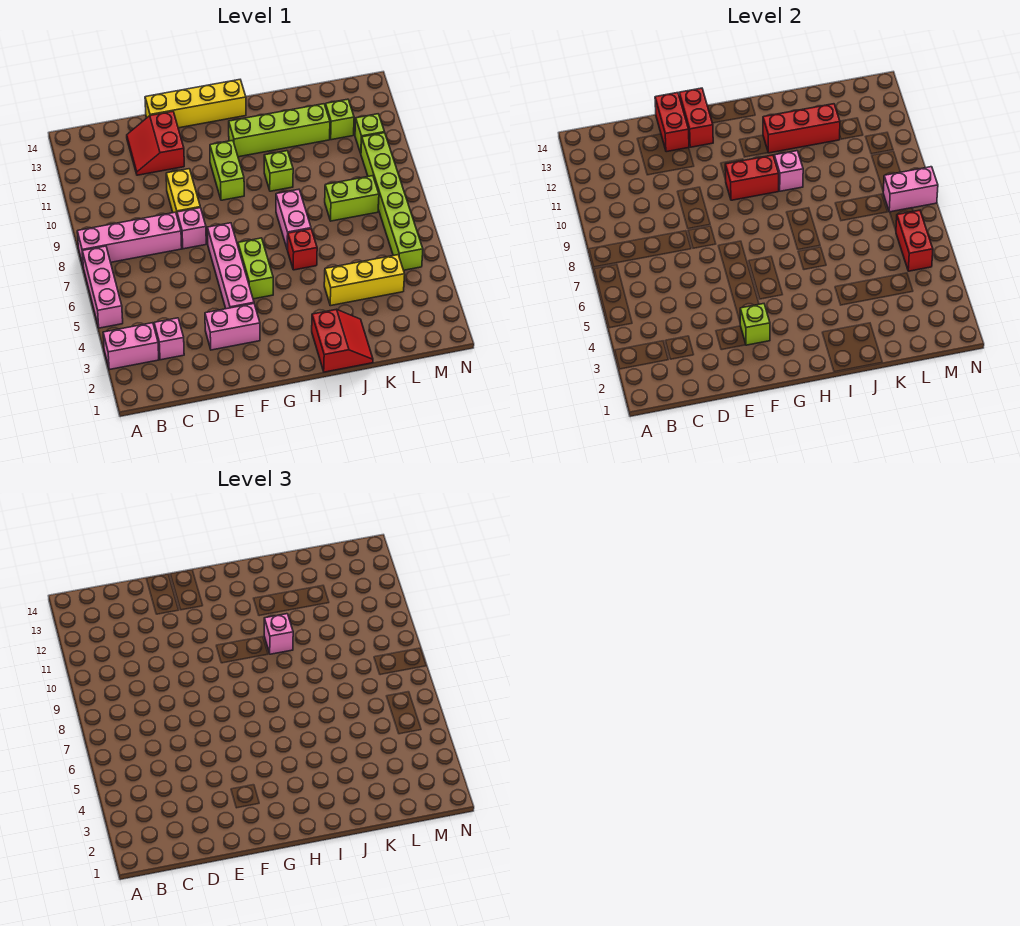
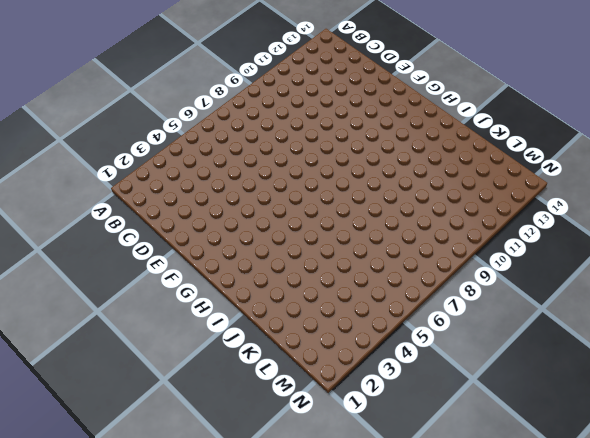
none -> pink brick A3:B3 level 1
none -> pink brick A5:A7 level 1
none -> pink brick A8:D8 level 1
none -> pink brick C3 level 1

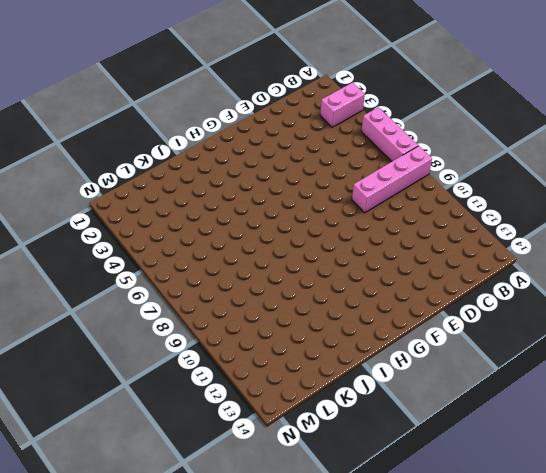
none -> pink brick C3 level 1
none -> red slope D12:E13 level 1 top E
none -> pink brick E3:F3 level 1
none -> pink brick E8 level 1

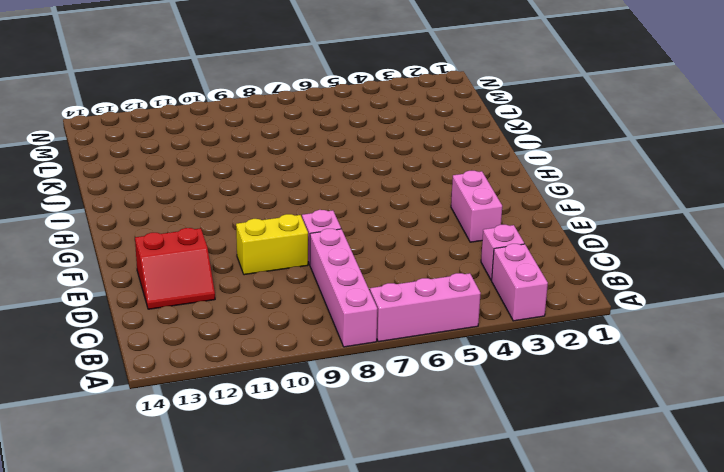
none -> yellow brick E14:H14 level 1
none -> pink brick F4:F7 level 1
none -> lime brick G5:G6 level 1
none -> lime brick G10:G11 level 1

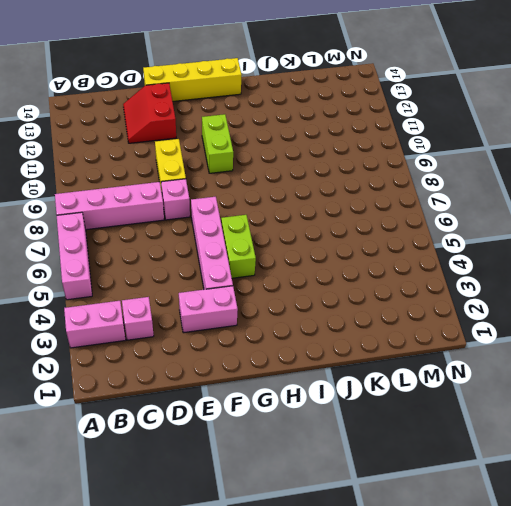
none -> lime brick H12:K12 level 1
none -> red slope I1:J2 level 1 top I
none -> red brick I6 level 1
none -> pink brick I7:I8 level 1

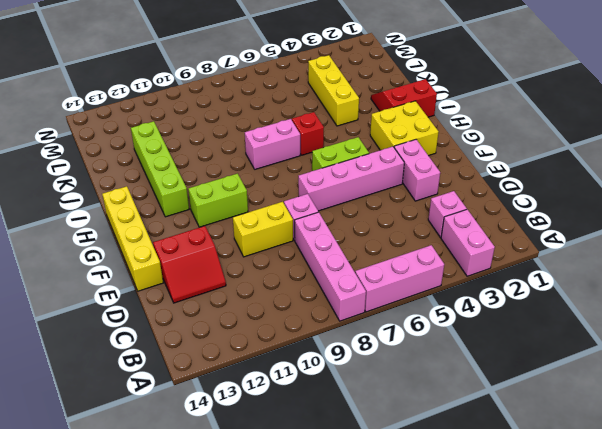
yellow brick G2:H3 level 1 -> none
none -> lime brick I10 level 1
none -> lime brick K8:L8 level 1
none -> lime brick L12 level 1
none -> lime brick M5:M10 level 1

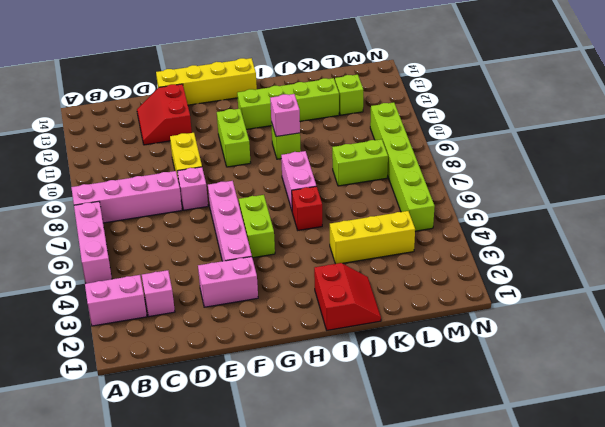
none -> lime brick M11 level 1
none -> red brick E13:E14 level 2
none -> lime brick F3 level 2
none -> red brick F13:F14 level 2

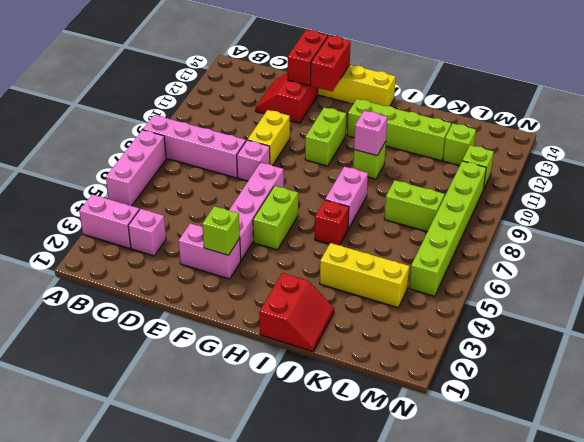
none -> red brick G10:H10 level 2
none -> red brick I12:K12 level 2
none -> red brick M5:M6 level 2
none -> pink brick M8:N8 level 2

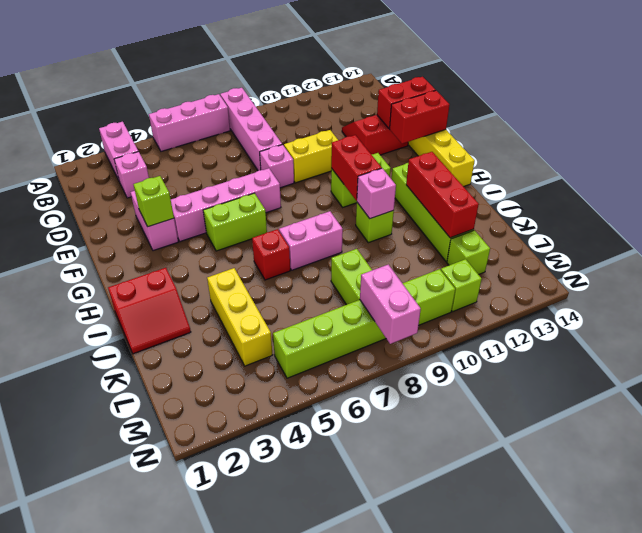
none -> red brick M5:M6 level 2
none -> pink brick I10 level 3

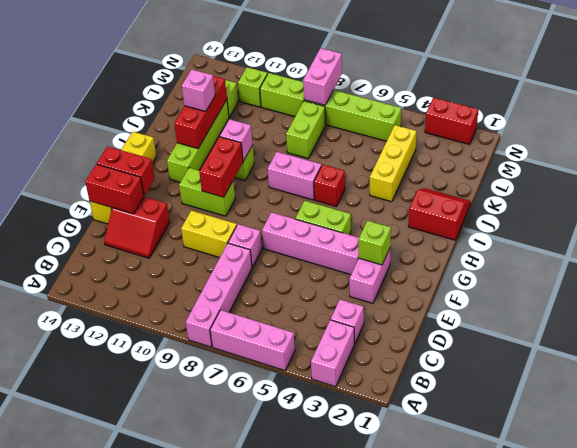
pink brick J12 level 3 -> pink brick I10 level 3
red brick N2:N3 level 1 -> red brick M5:M6 level 2

